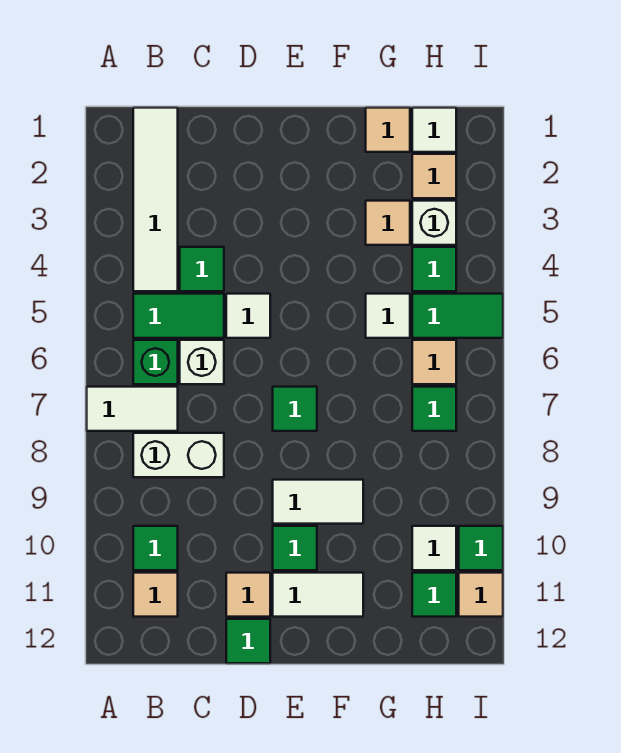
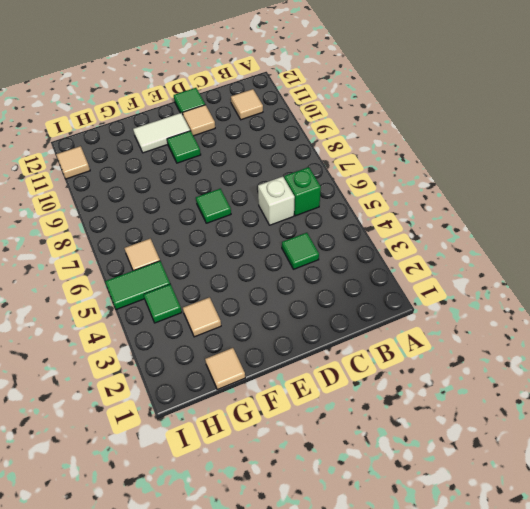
none -> white tile A7:B7 level 1
none -> white tile B1:B4 level 1
none -> green tile B5:C5 level 1
none -> white brick B8:C8 level 1

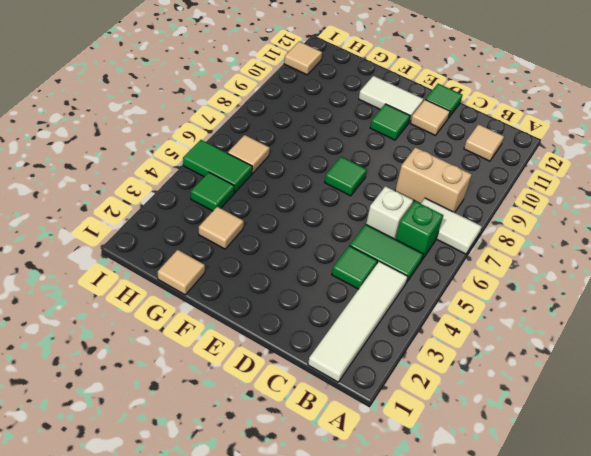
tan brick B8:C8 level 1 -> white brick B8:C8 level 1
none -> green tile B10 level 1
none -> white tile D5 level 1
none -> white tile E9:F9 level 1
none -> white tile G5 level 1

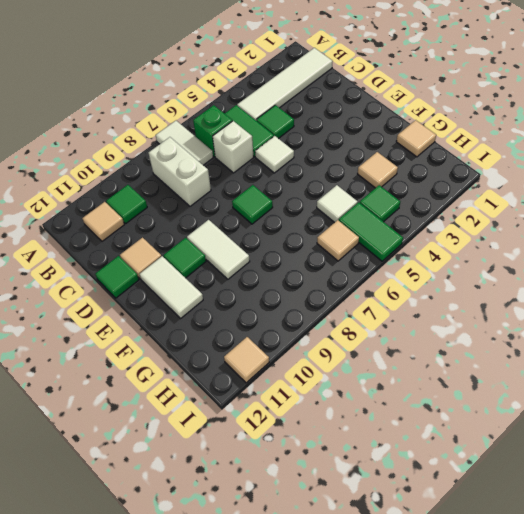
none -> white tile H1 level 1
none -> tan tile H2 level 1
none -> white brick H3 level 1
none -> green tile H7 level 1

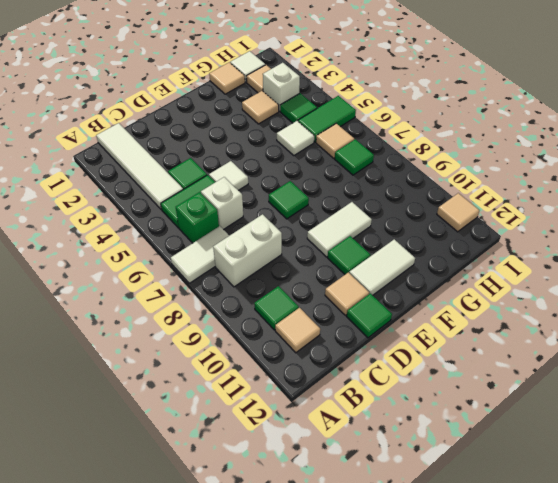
none -> white tile H10 level 1
none -> green tile H11 level 1
none -> green tile I10 level 1

